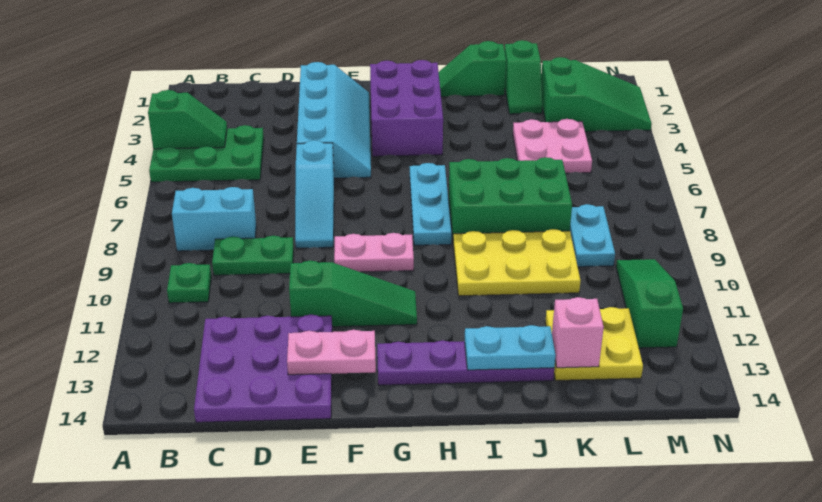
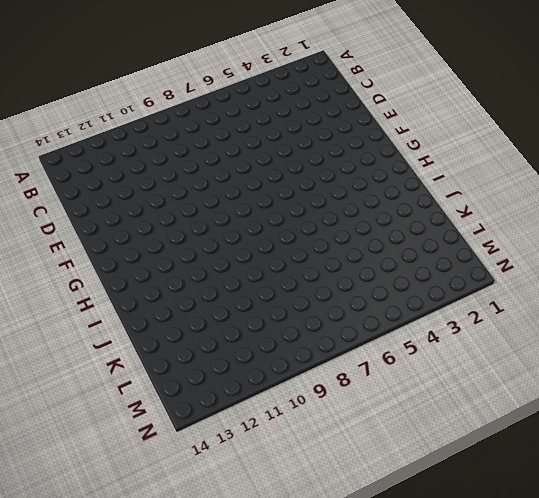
none -> green plate A4:C5 level 1
none -> cyan brick B8:C8 level 1
none -> green plate B10 level 1

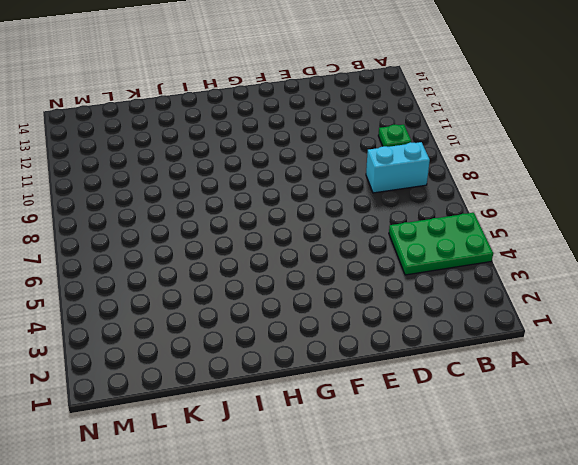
none -> green plate C9:D9 level 1
none -> purple plate C12:E14 level 1
none -> cyan slope E2:F5 level 1 top E

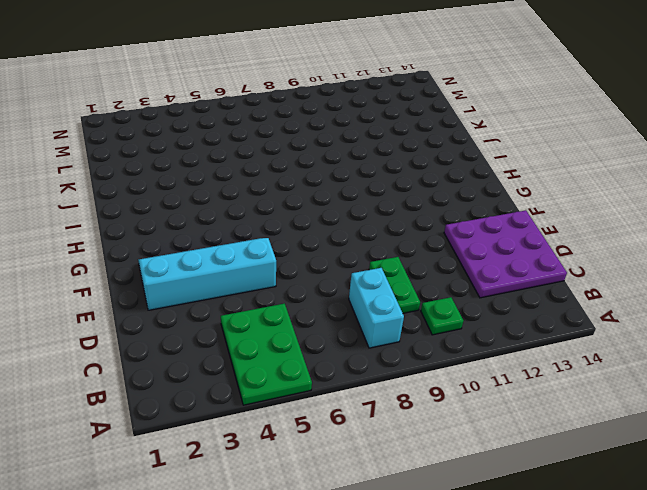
none -> cyan slope E6:E8 level 1 top 6
none -> green slope E11:G11 level 1 top E
none -> pink plate F9:G9 level 1

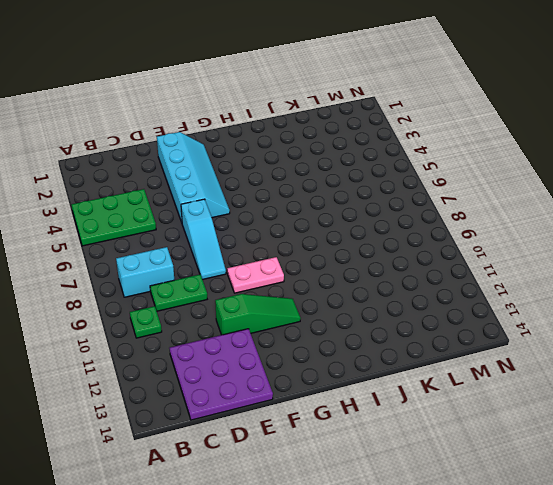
none -> purple brick G2:H4 level 1
none -> purple plate G13:J13 level 1
none -> cyan plate H6:H8 level 1

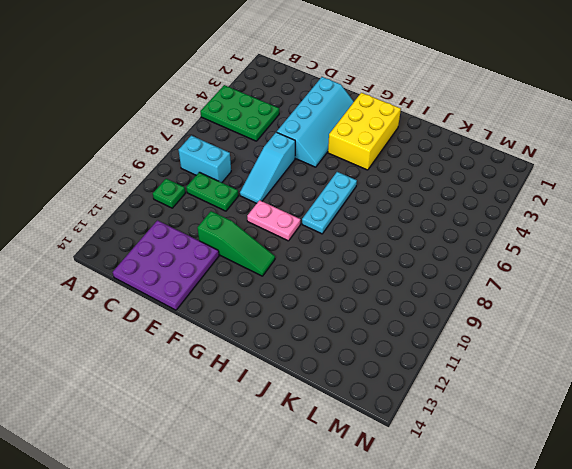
yellow brick G2:H4 level 1 -> purple brick G2:H4 level 1
none -> purple plate G13:J13 level 1
none -> green slope I1:J1 level 1 top J
none -> green brick I7:K8 level 1

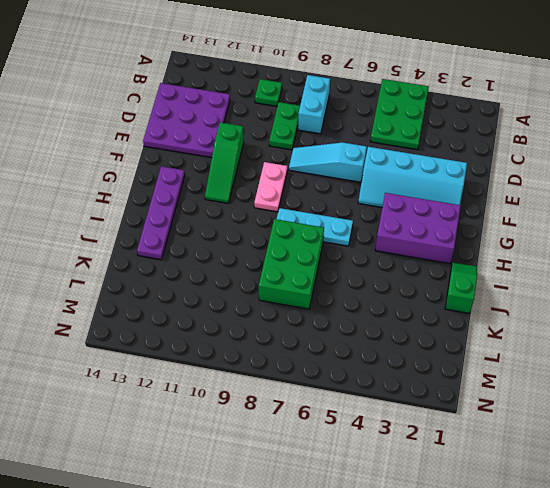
none -> yellow plate I9:K10 level 1
none -> green slope K1:K2 level 1 top 1
none -> pink plate K4:L5 level 1

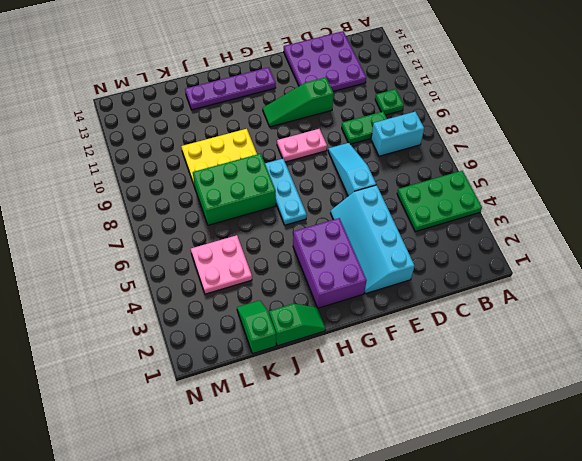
none -> yellow plate K12:L13 level 1
none -> green slope L2:N3 level 1 top L
none -> cyan plate L8:L9 level 1

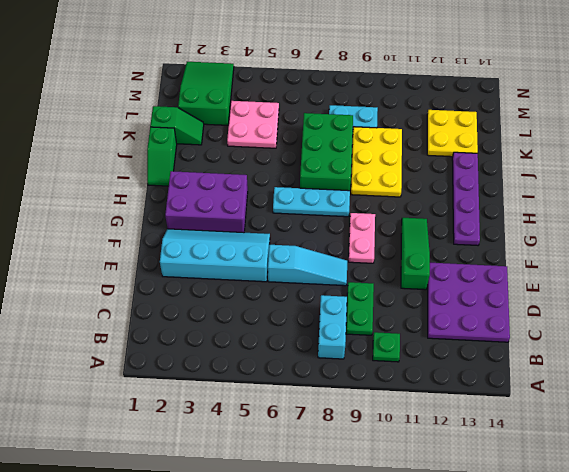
none -> green plate A4:C5 level 1
none -> green slope M10:M12 level 1 top 12
none -> green slope A4:B4 level 2 top A

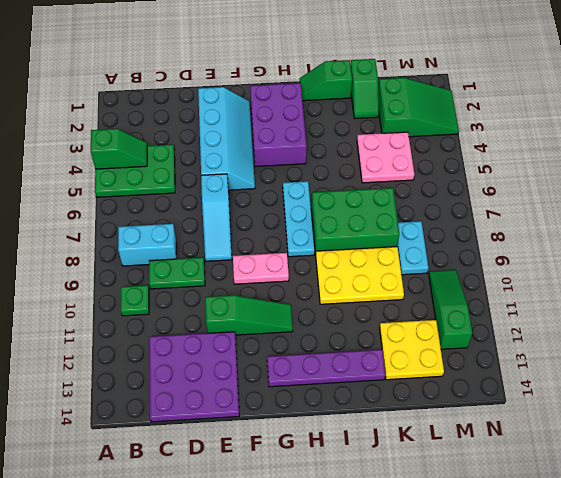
none -> pink plate E13:F13 level 2
none -> cyan plate I13:J13 level 2
none -> pink brick K13 level 2

